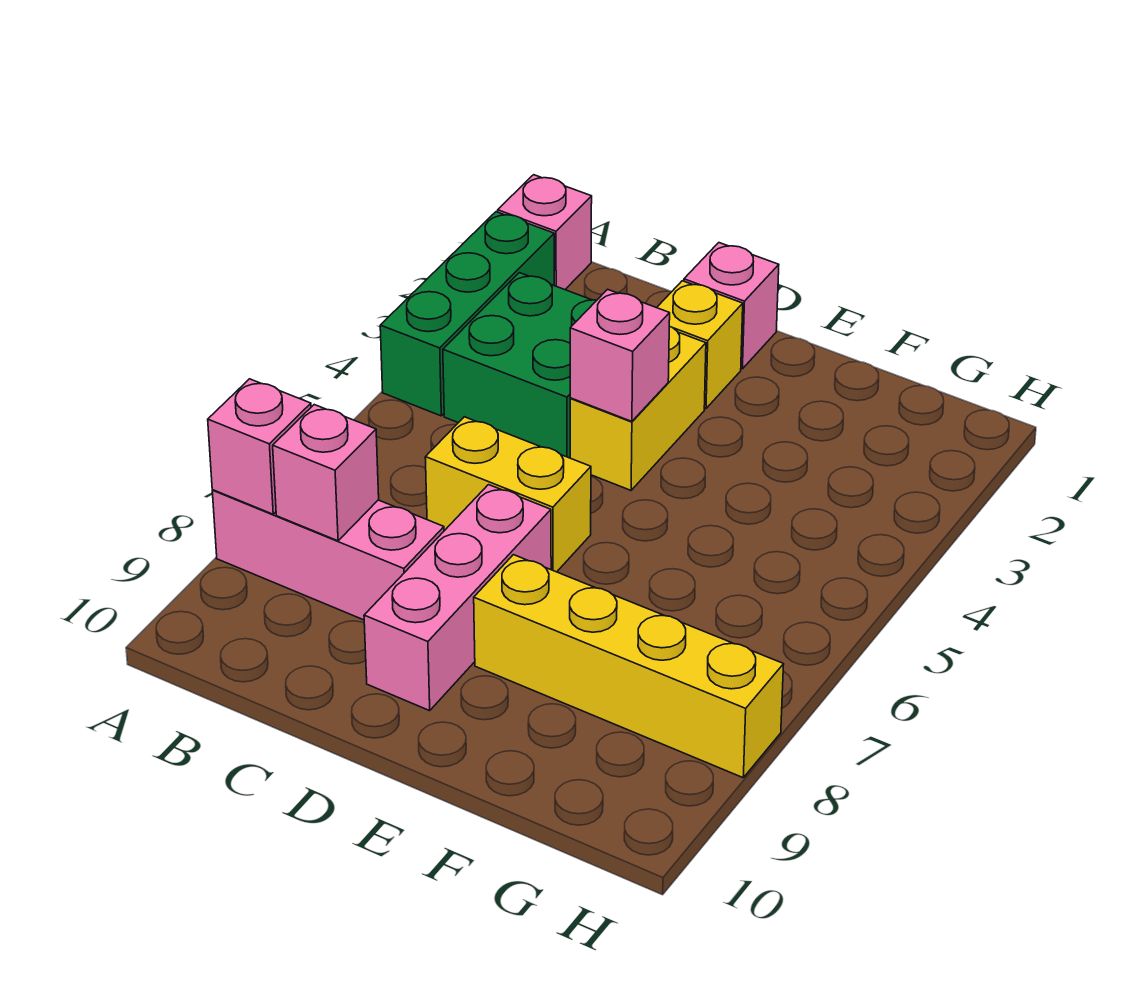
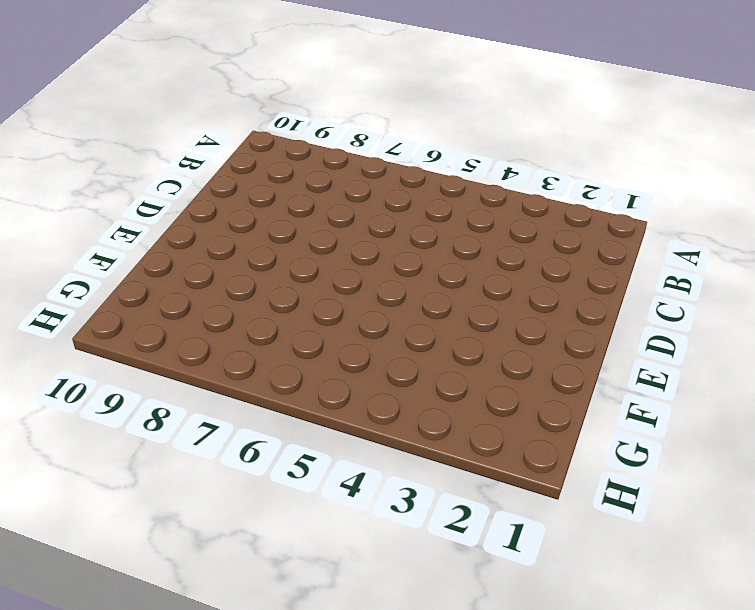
none -> pink brick A1 level 1
none -> green brick A2:A4 level 1
none -> pink brick A8:C8 level 1

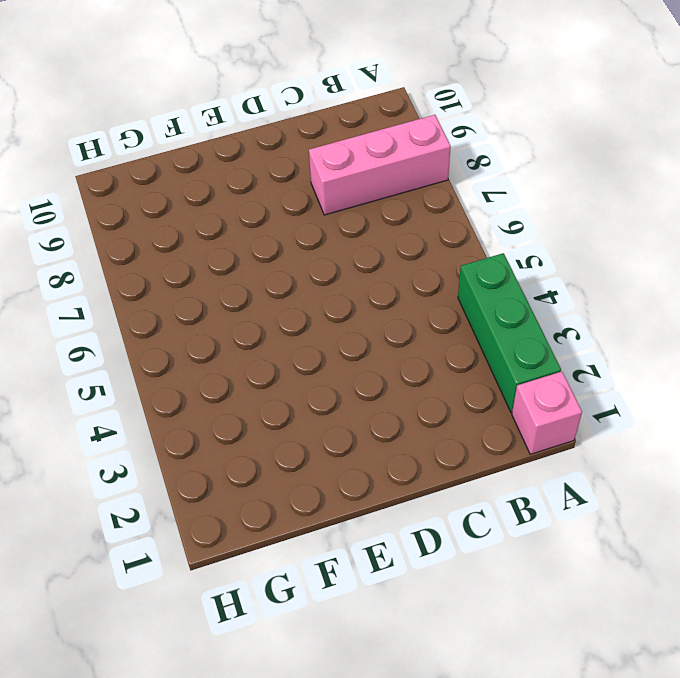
none -> green brick B3:C4 level 1
none -> yellow brick C6:D6 level 1
none -> pink brick D1 level 1

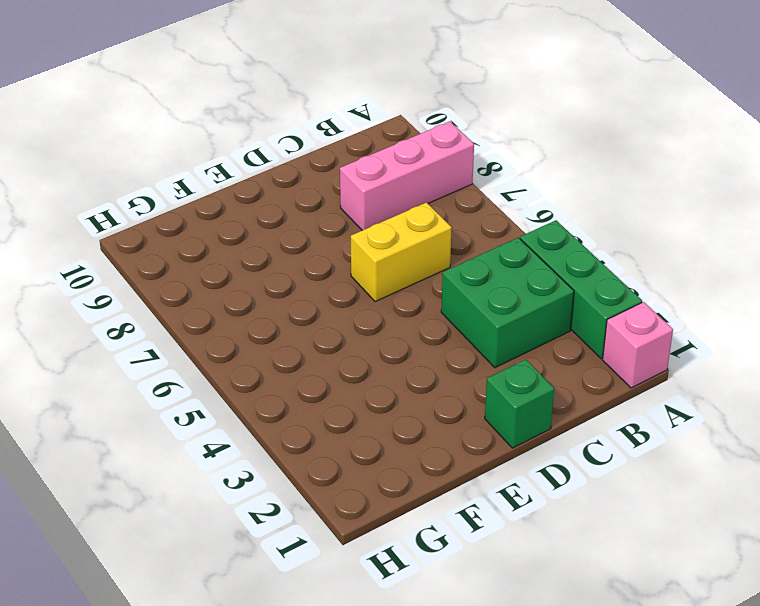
green brick D1 level 1 -> pink brick D1 level 1
none -> yellow brick D2 level 1
none -> yellow brick D3:D4 level 1
none -> pink brick D7:D9 level 1

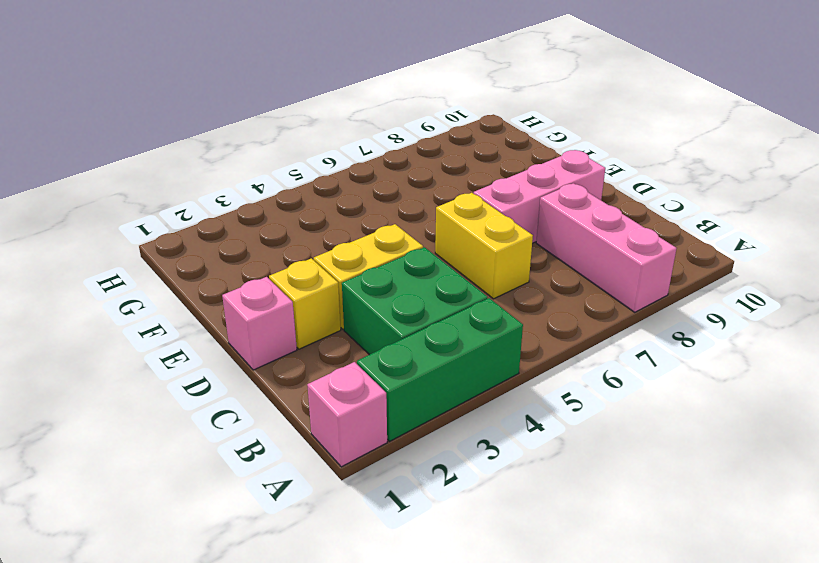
none -> yellow brick E8:H8 level 1
none -> pink brick A8 level 2
none -> pink brick B8 level 2

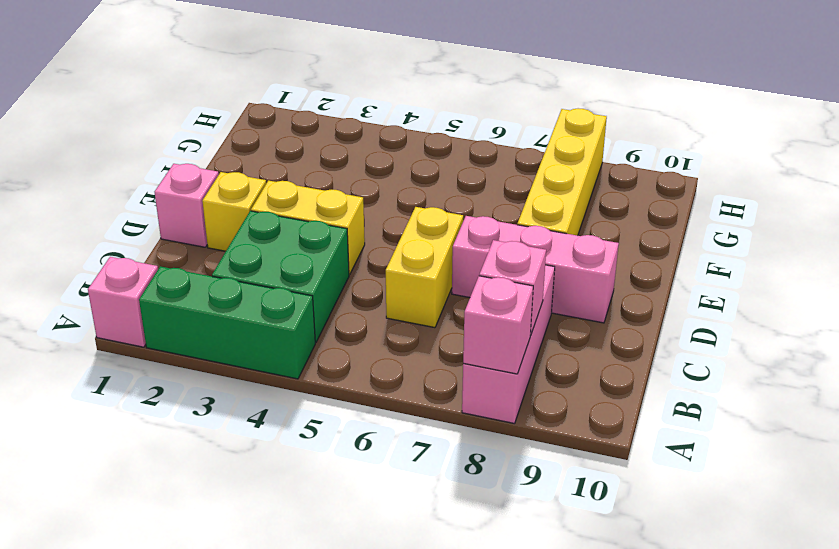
none -> pink brick D4 level 2

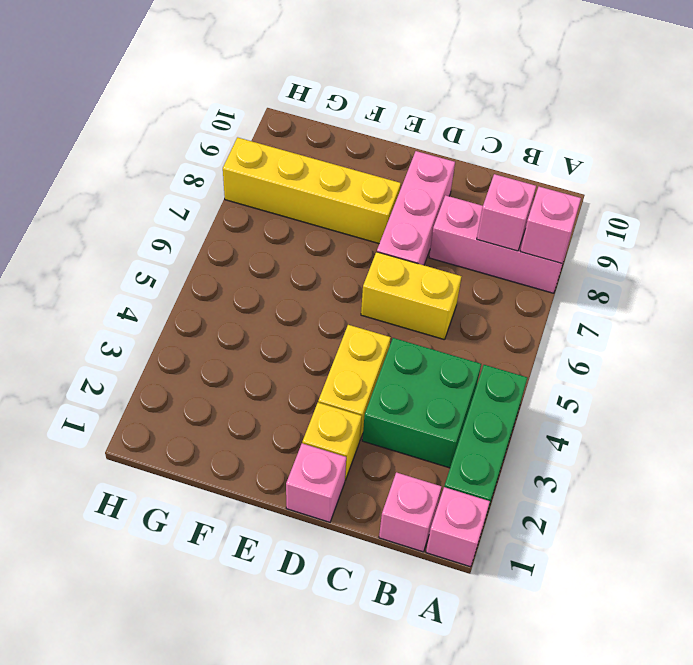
pink brick B1 level 1 -> pink brick D4 level 2

